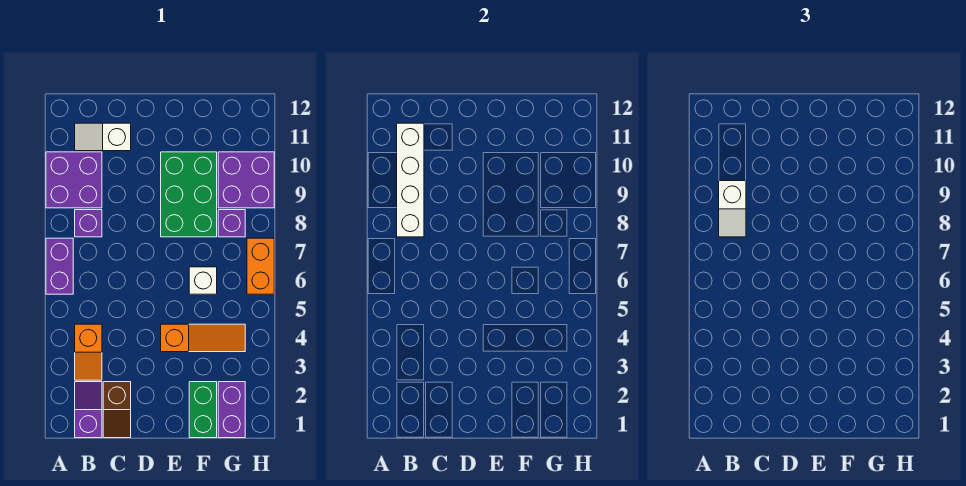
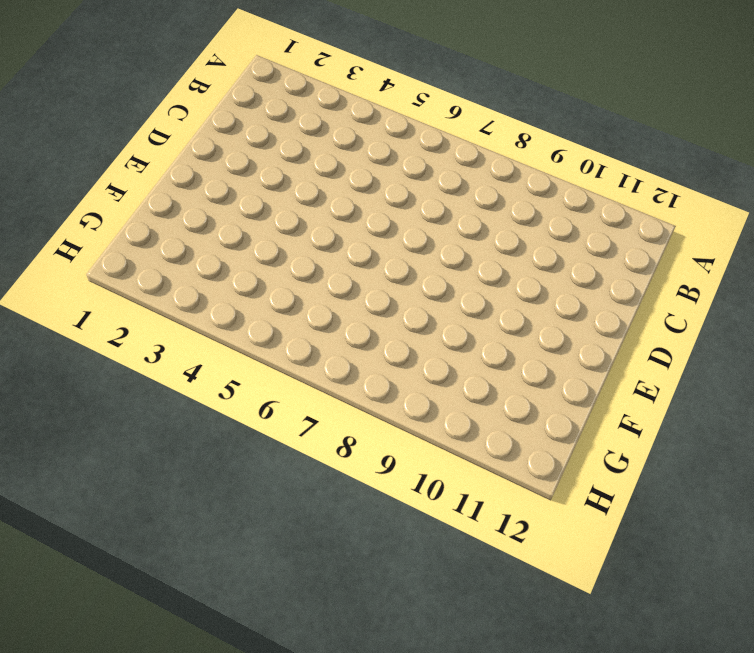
none -> purple brick A6:A7 level 1
none -> purple brick A9:B10 level 1
none -> purple slope B1:B2 level 1 top 1

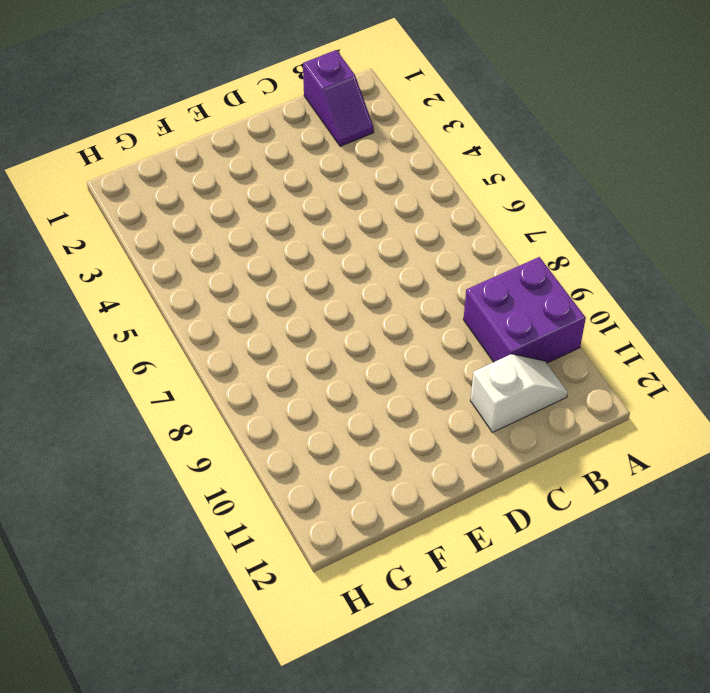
none -> purple brick A6:A7 level 1
none -> orange slope B3:B4 level 1 top 4
none -> purple brick B8 level 1

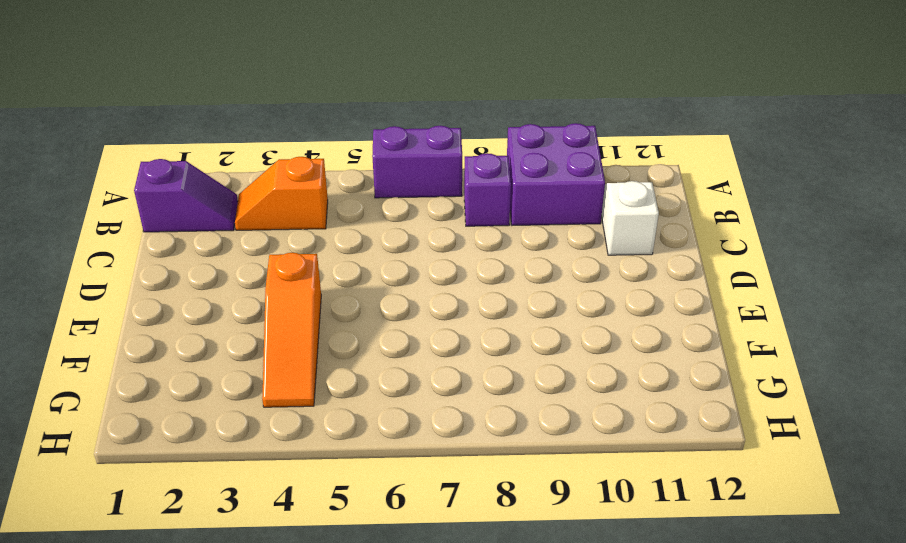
none -> brown slope C1:C2 level 1 top 2
none -> green brick E8:F10 level 1
none -> green brick F1:F2 level 1

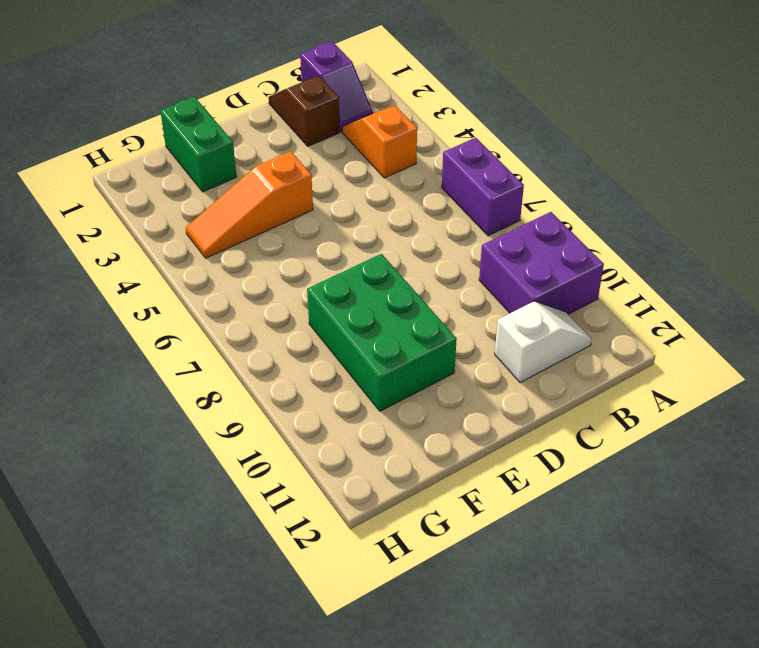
none -> purple brick B8 level 1
none -> white brick F6 level 1
none -> purple brick G1:G2 level 1

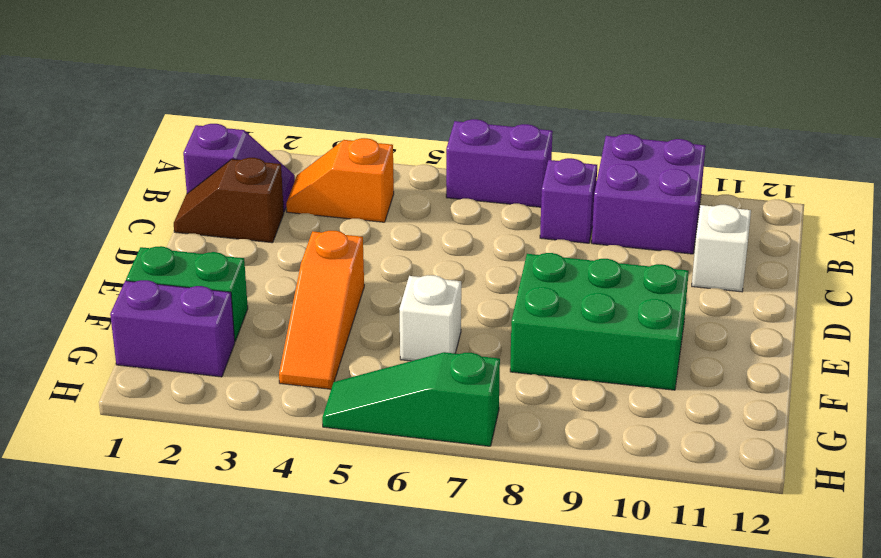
green slope H5:H7 level 1 top 7 -> orange brick H6:H7 level 1
none -> purple brick G8 level 1
none -> purple brick G9:H10 level 1
none -> white brick B8:B11 level 2

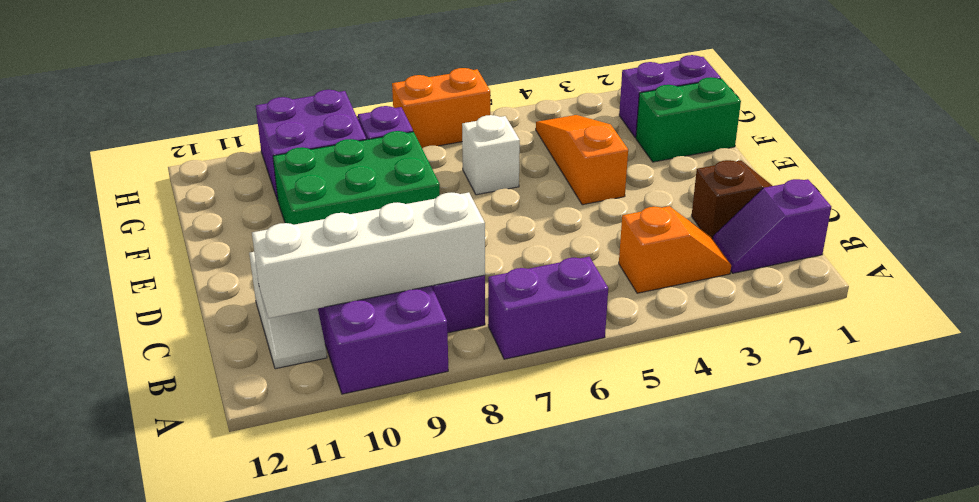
none -> white slope B8:B9 level 3 top 9

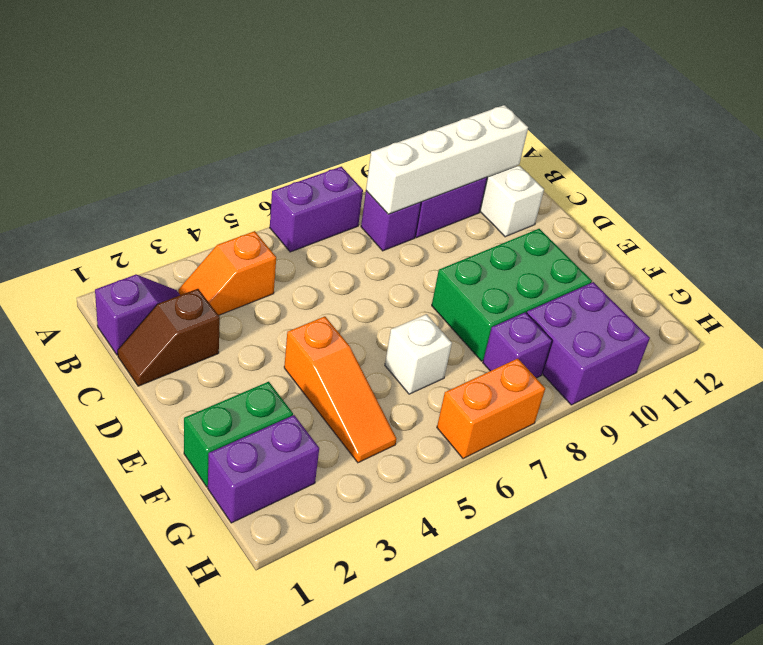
none -> white slope B8:B9 level 3 top 9

